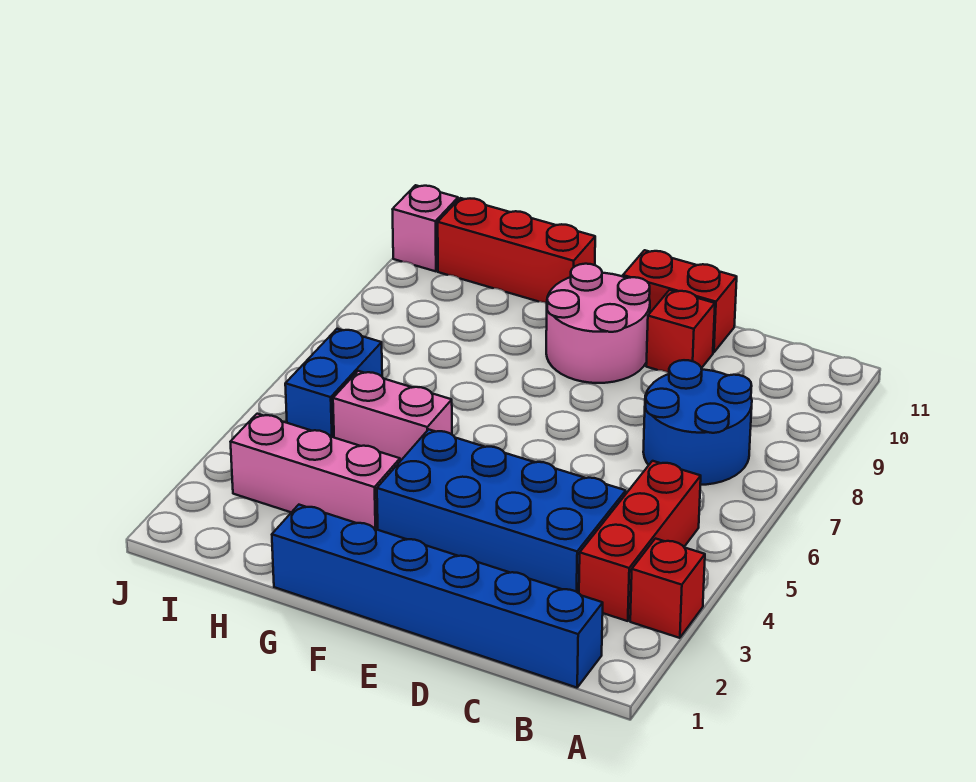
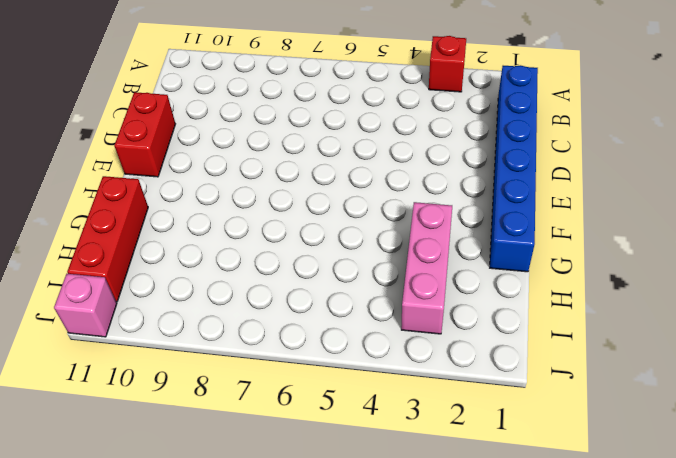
none -> red brick B3:B5 level 1
none -> blue round brick B7:C8 level 1
none -> blue brick C3:F4 level 1

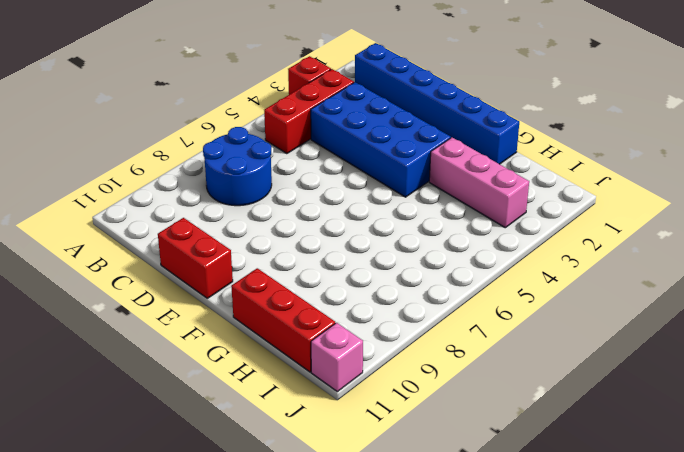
none -> red brick D10 level 1
none -> pink round brick E9:F10 level 1
none -> pink brick G5:H5 level 1

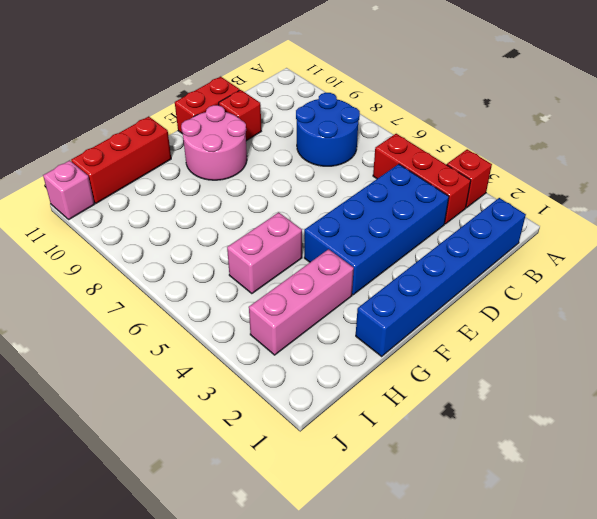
none -> blue brick I5:I6 level 1

